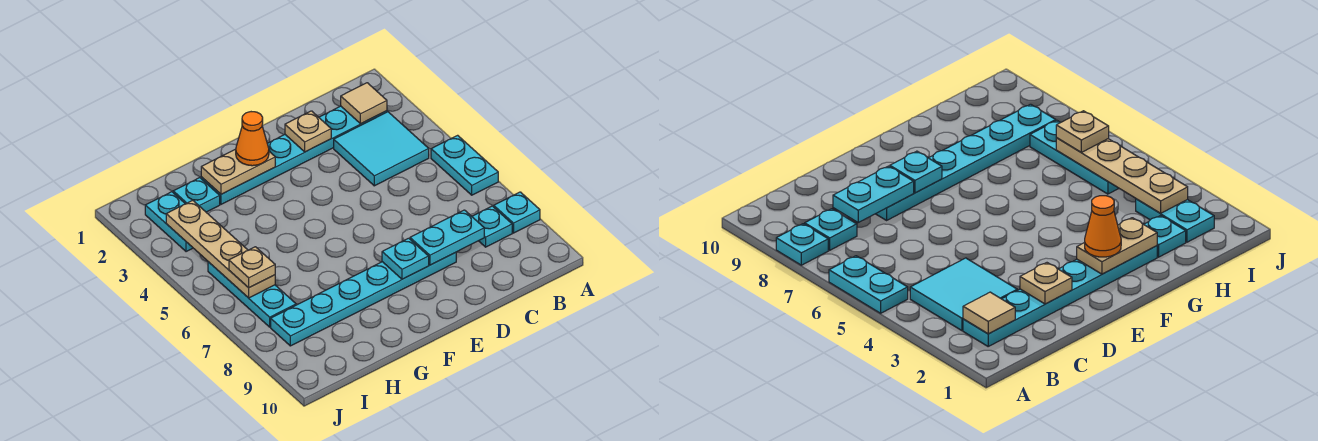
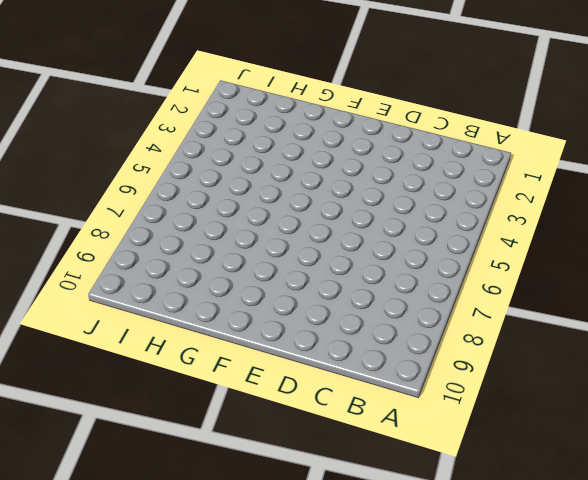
none -> cyan plate A5:A6 level 1
none -> cyan plate A8 level 1
none -> cyan plate B2:G2 level 1

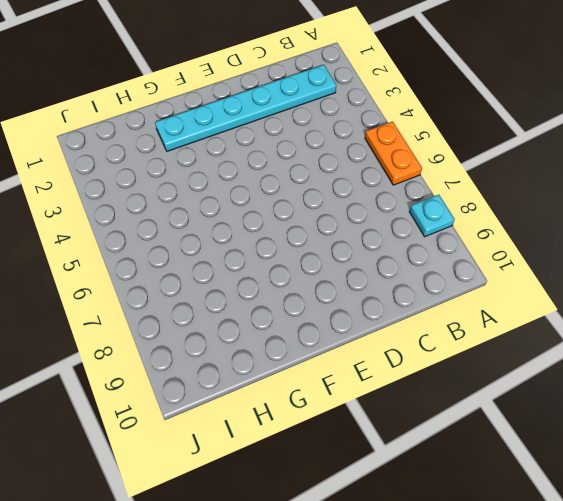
orange plate A5:A6 level 1 -> cyan plate A5:A6 level 1
none -> cyan tile B3:C4 level 1
none -> cyan plate B8 level 1
none -> cyan plate D8:I8 level 1

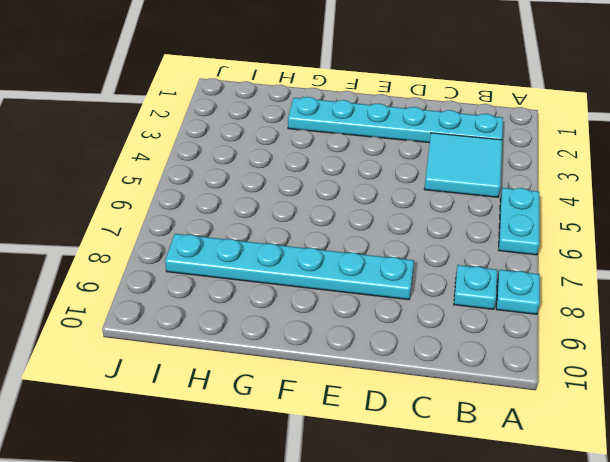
none -> cyan plate H2 level 1
none -> cyan plate I2:I3 level 1
none -> cyan plate I5:I7 level 1

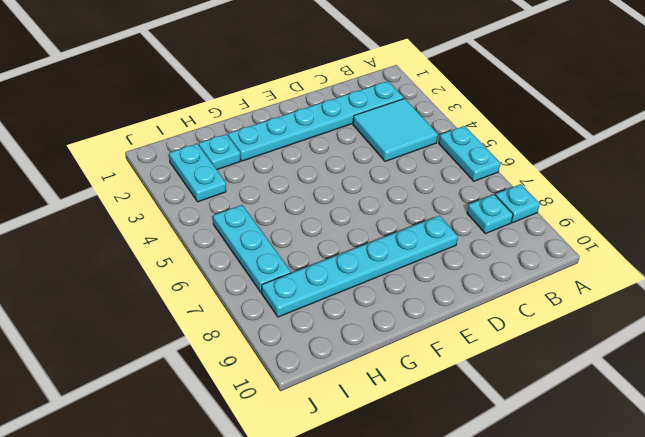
none -> tan tile B2 level 2
none -> cyan plate C8:D8 level 2
none -> tan plate D2 level 2

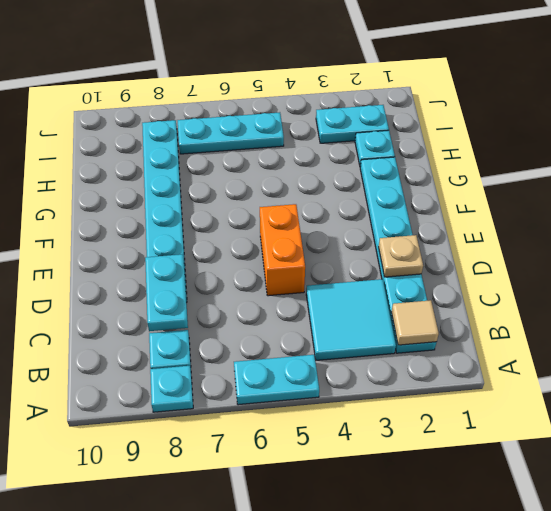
orange brick D5:E5 level 1 -> none
none -> cyan plate E8 level 2
none -> tan plate F2:G2 level 2
none -> tan plate I3:I6 level 2

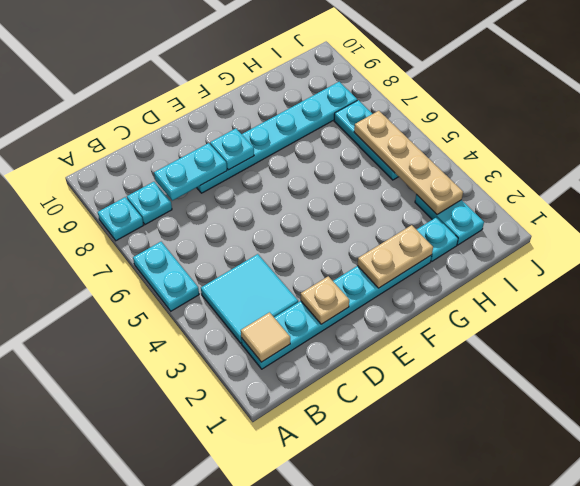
none -> orange cone F2 level 3
none -> tan plate I6 level 3

